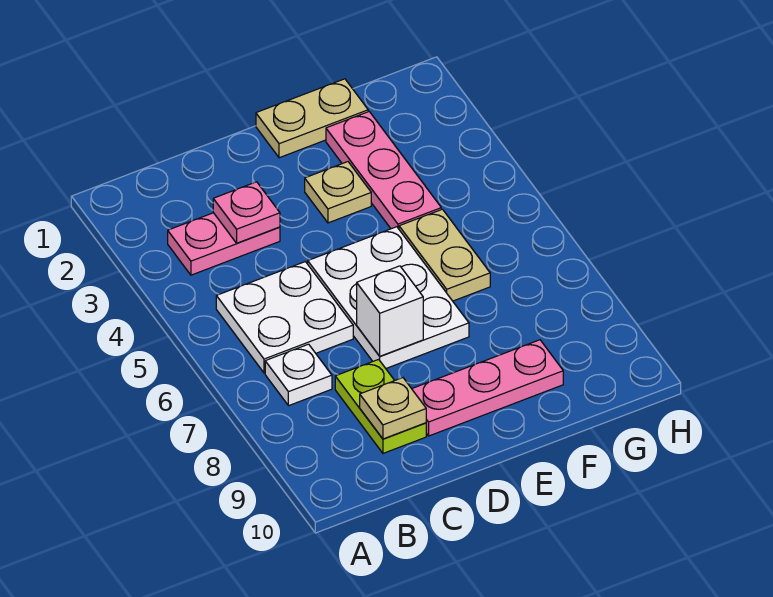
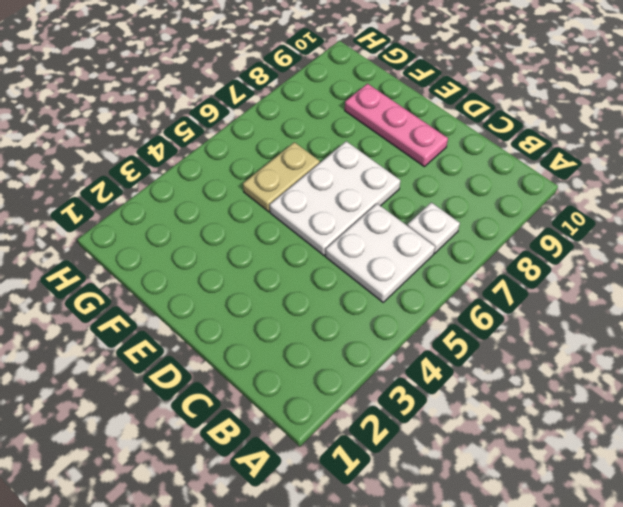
none -> pink plate B3:C3 level 1
none -> lime plate C8:C9 level 1
none -> tan plate E1:F1 level 1

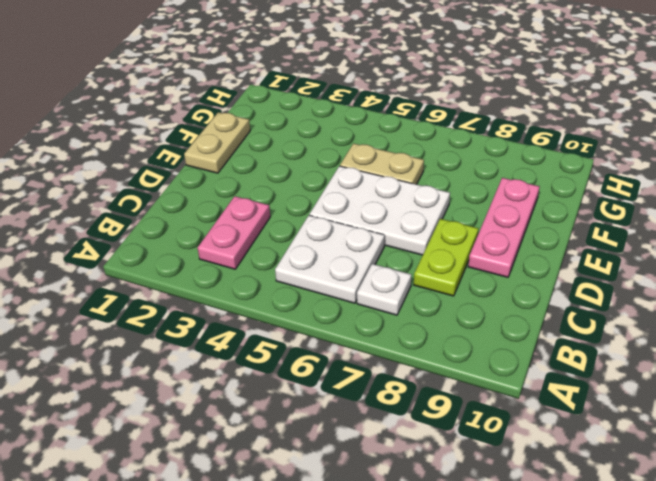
lime plate C8:D8 level 1 -> lime plate C8:C9 level 1
none -> tan plate E3 level 1
none -> pink plate F2:F4 level 1
none -> pink plate C3 level 2

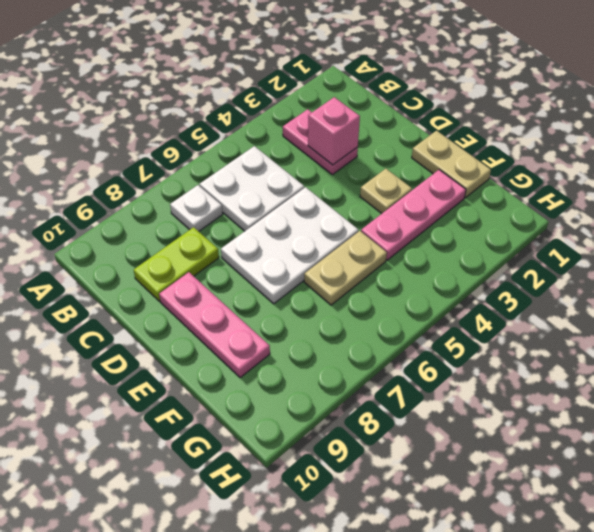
pink brick C3 level 2 -> pink plate C3 level 2
none -> tan plate C9 level 2
none -> white brick D7 level 2

